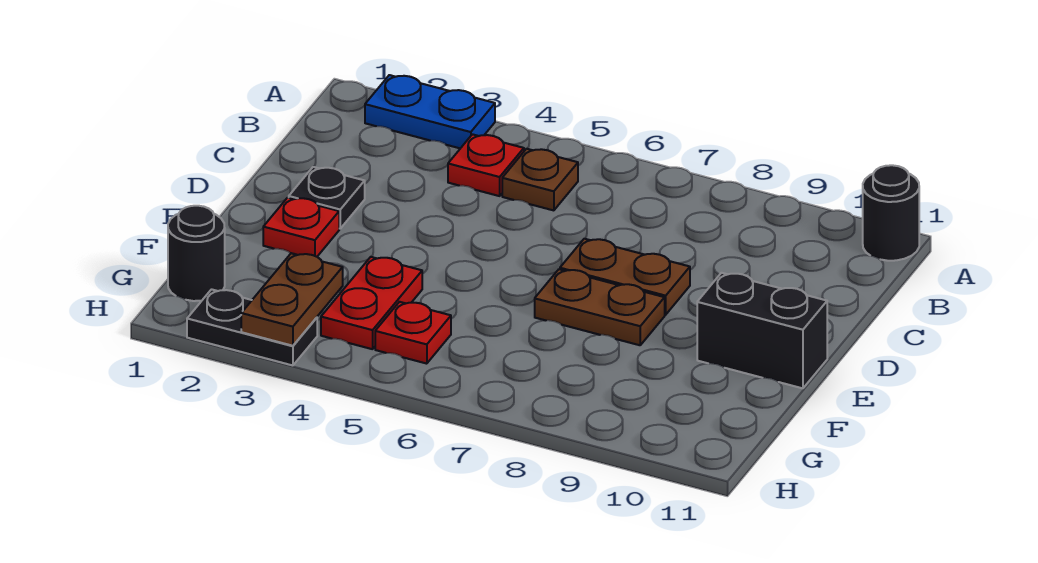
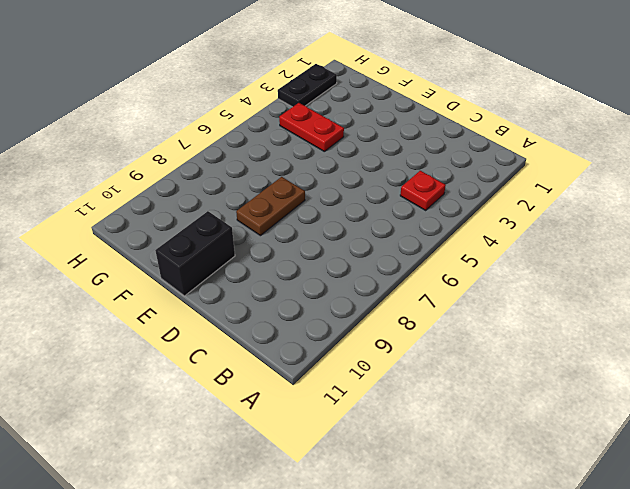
none -> blue plate A2:A3 level 1
none -> black round brick A11 level 1
none -> brown plate B5 level 1

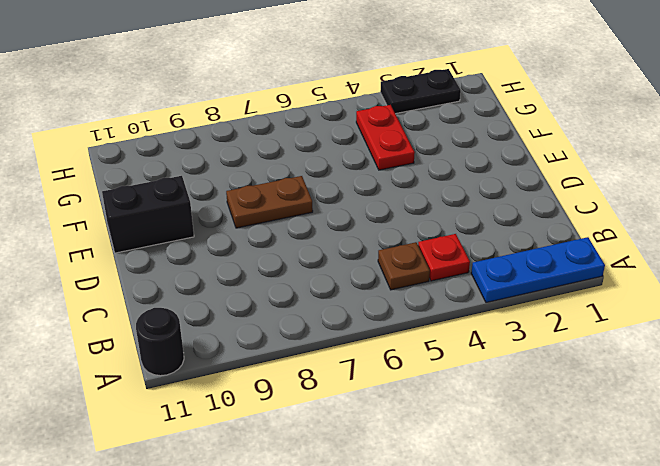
blue plate A1:A3 level 1 -> blue plate A2:A3 level 1
none -> black plate D2 level 1
none -> brown plate D7:D8 level 1
none -> red plate E2 level 1

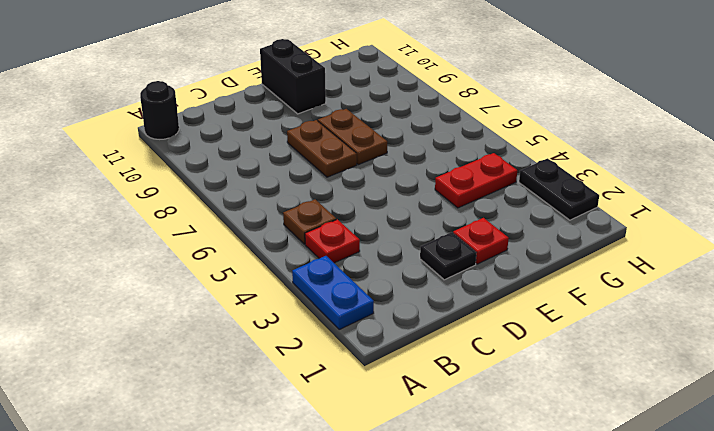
none -> black round brick G1 level 1
none -> red plate G5 level 1
none -> brown plate G3:H3 level 2

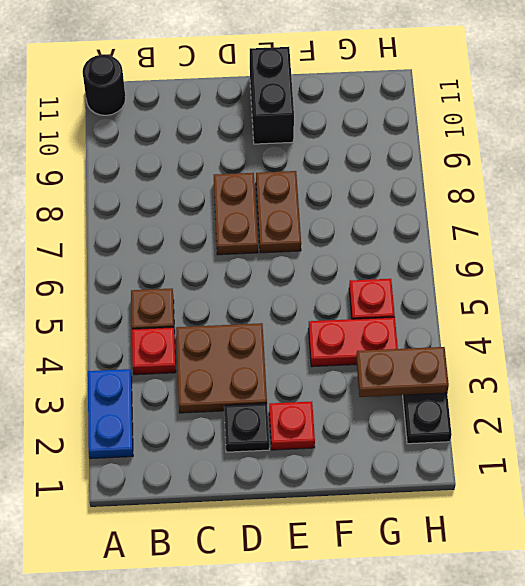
brown plate C3:D4 level 1 -> none
none -> black round brick G1 level 1

